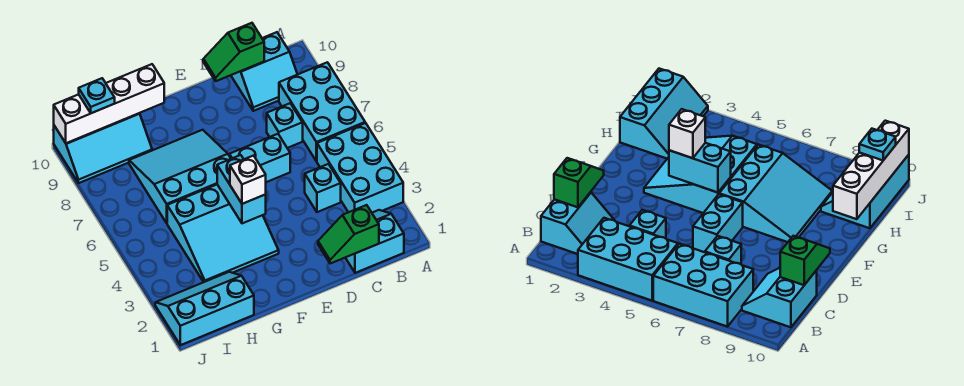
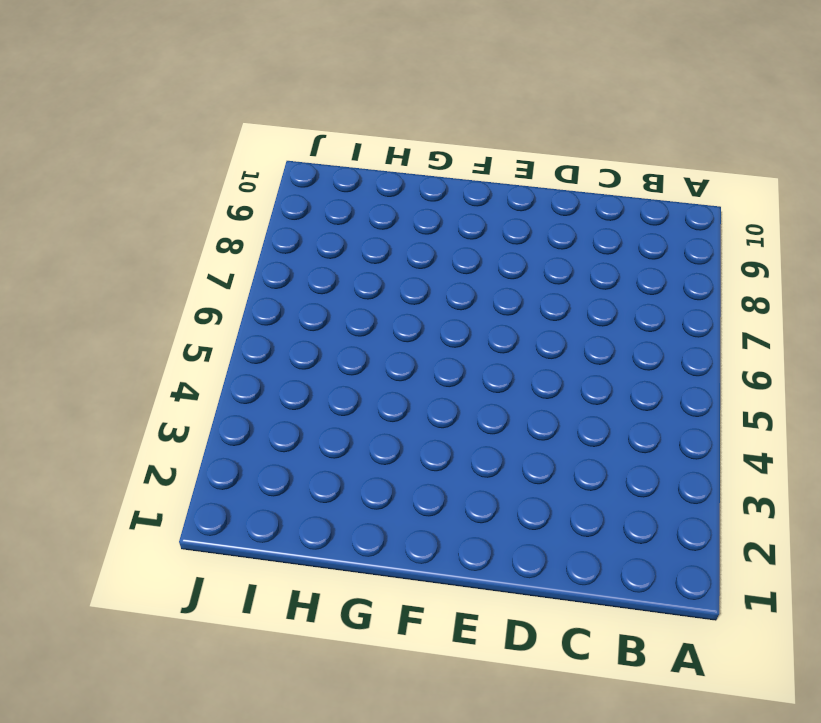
none -> cyan brick A3:B5 level 1
none -> cyan brick A6:B8 level 1
none -> cyan slope B1:C2 level 1 top 1

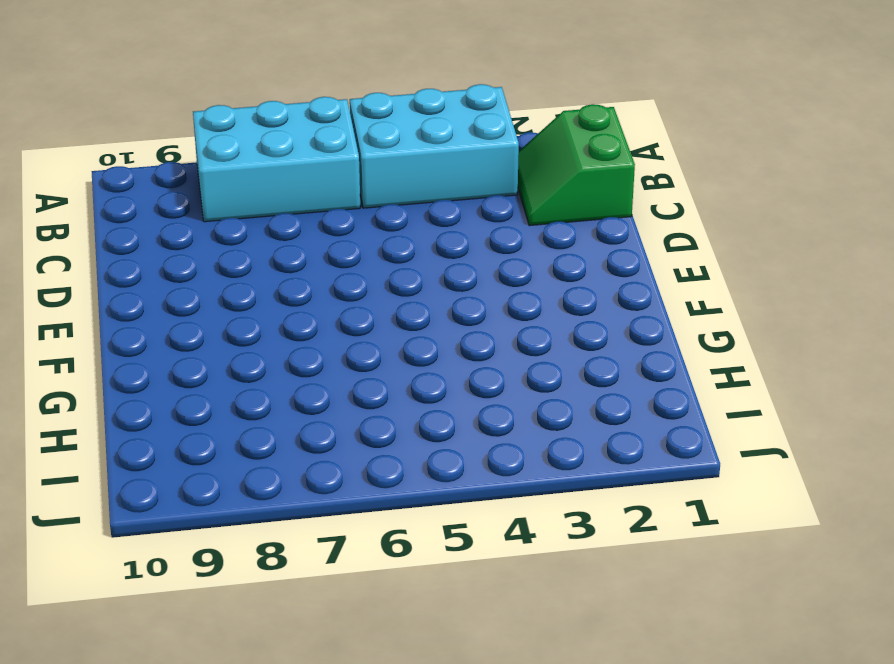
green slope B1:C2 level 1 top 1 -> cyan slope B1:C2 level 1 top 1
none -> cyan slope B9:C10 level 1 top 10
none -> cyan brick C4 level 1
none -> cyan brick C7 level 1

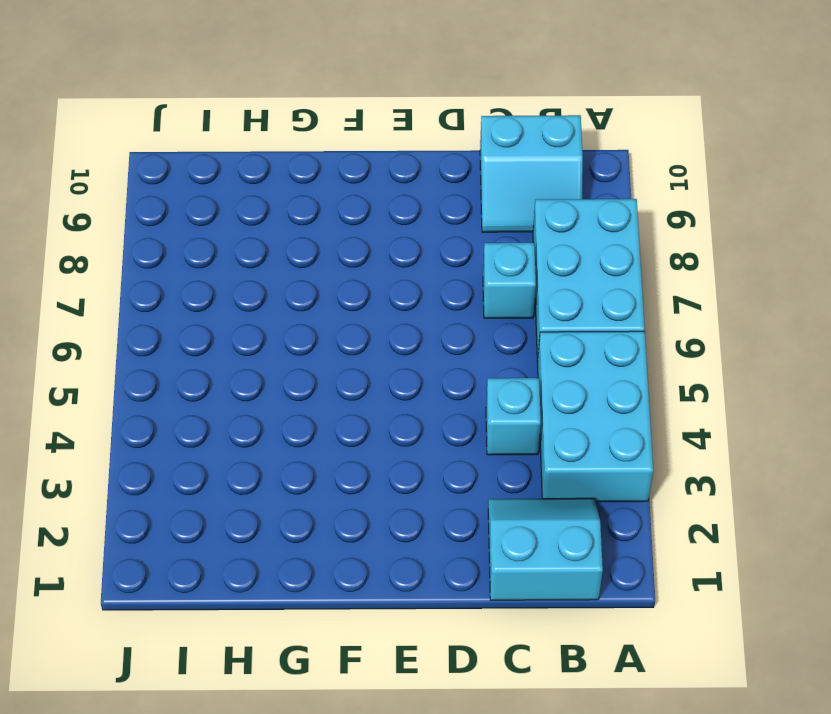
none -> cyan brick D6:E6 level 1
none -> cyan slope F3:H5 level 1 top 5
none -> cyan slope F6:H8 level 1 top 6

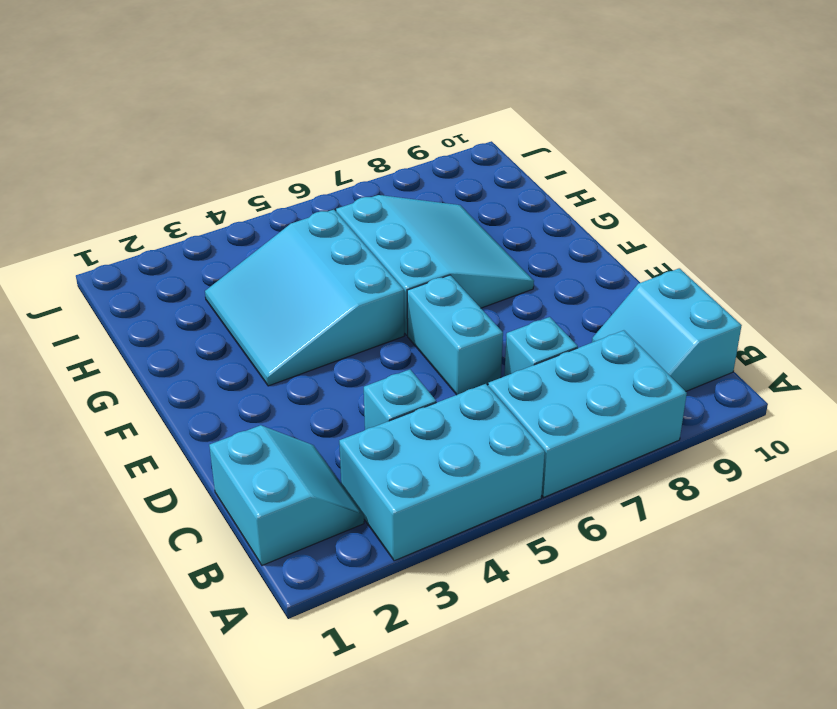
none -> cyan slope H1:J2 level 1 top 1
none -> cyan slope H9:J10 level 1 top 10
none -> green slope C1:D1 level 2 top C

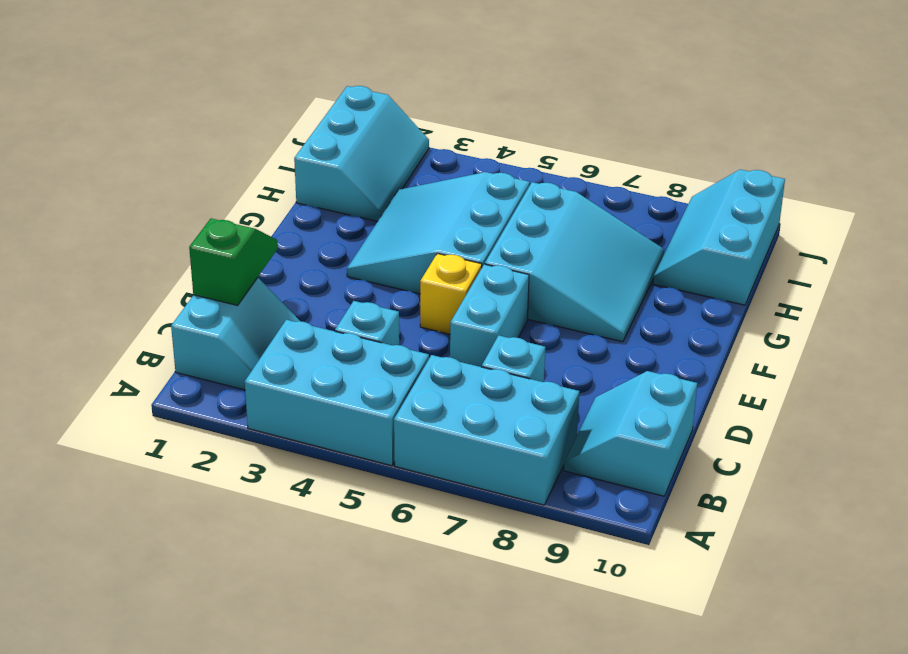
yellow brick E5 level 1 -> none
none -> green slope C10:D10 level 2 top C
none -> cyan brick F4:F5 level 2
none -> white brick G10:J10 level 2

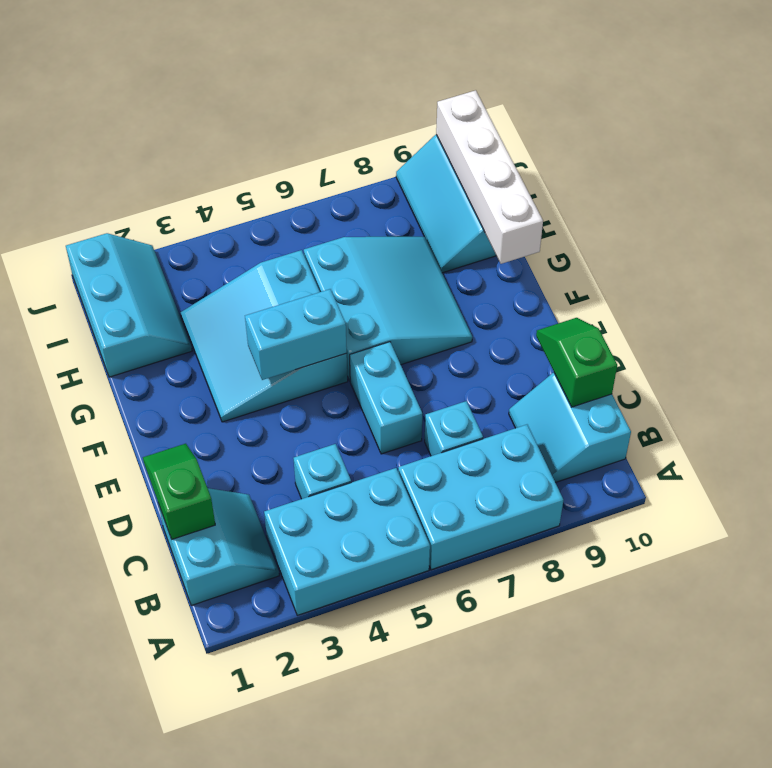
none -> white brick F4 level 3
none -> cyan plate I10 level 3

